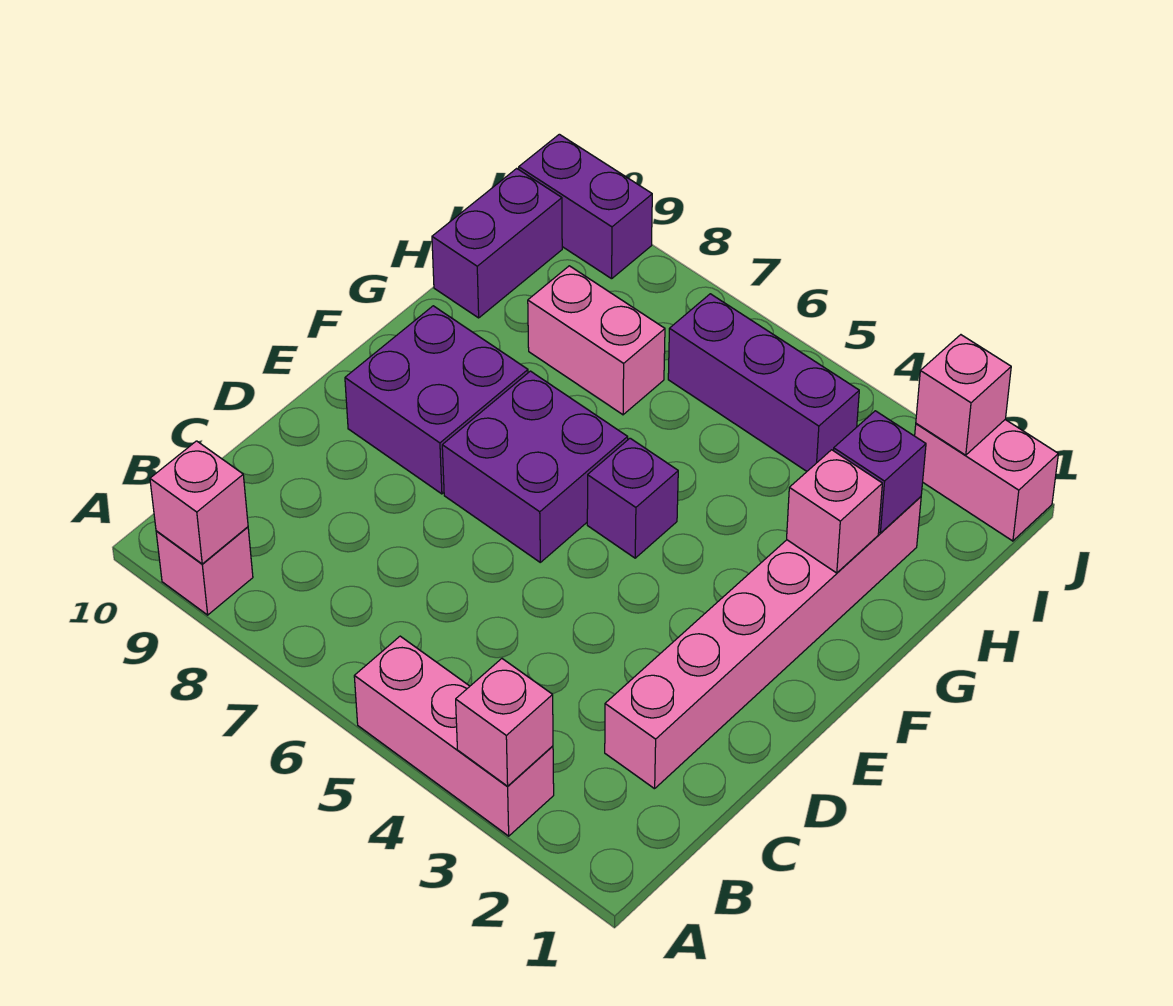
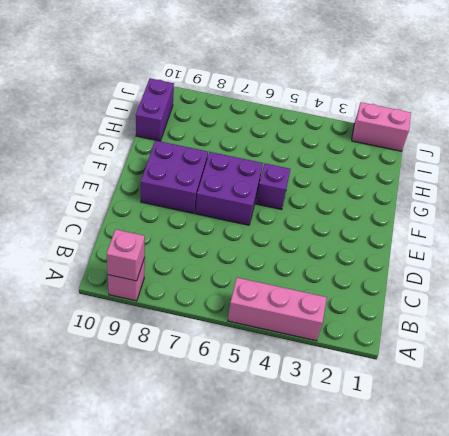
none -> pink brick C2:H2 level 1
none -> pink brick H7:H8 level 1
none -> purple brick I4:I6 level 1

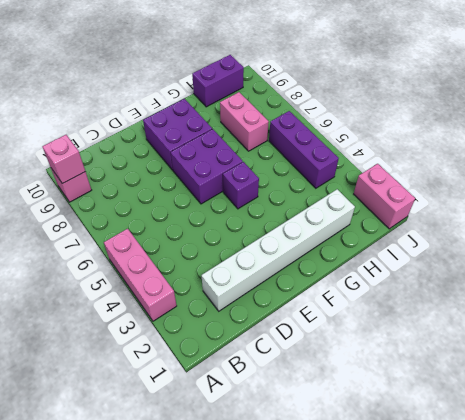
white brick C2:H2 level 1 -> pink brick C2:H2 level 1
none -> purple brick J9:J10 level 1
none -> pink brick A3 level 2
none -> pink brick G2 level 2

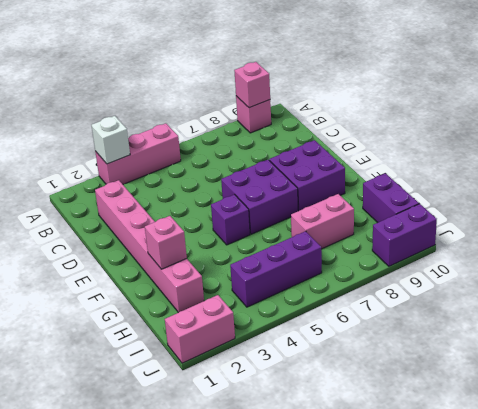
white brick A3 level 2 -> pink brick A3 level 2
none -> purple brick H2 level 2
none -> pink brick J2 level 2

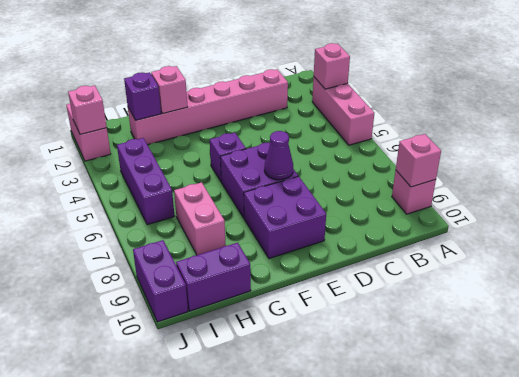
purple cone E7 level 2 -> none

